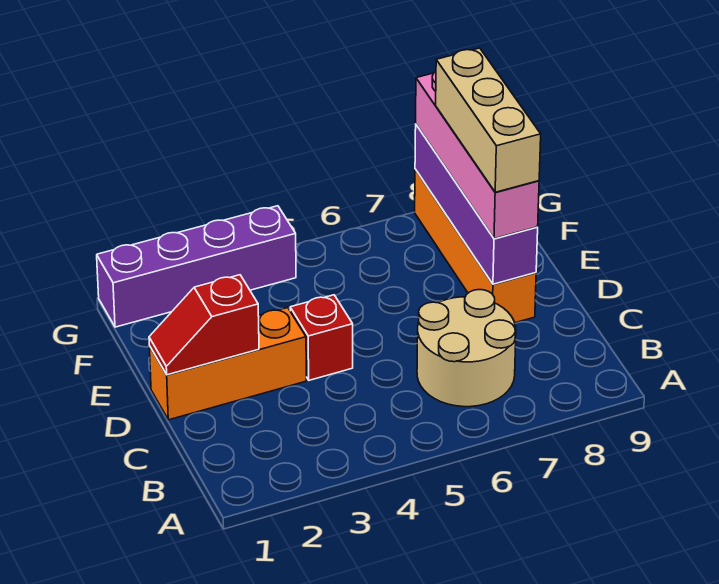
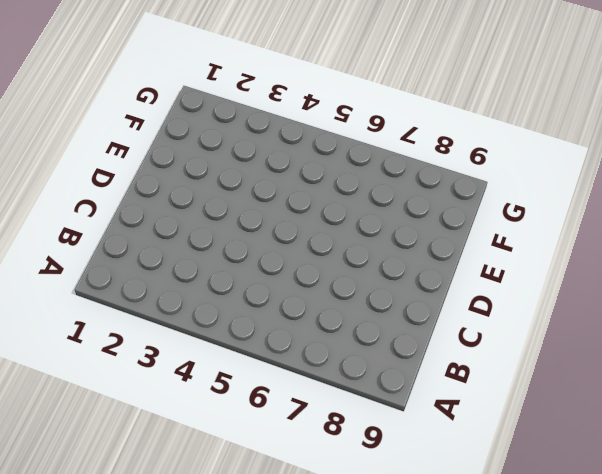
none -> tan round brick B6:C7 level 1
none -> orange brick D1:D3 level 1

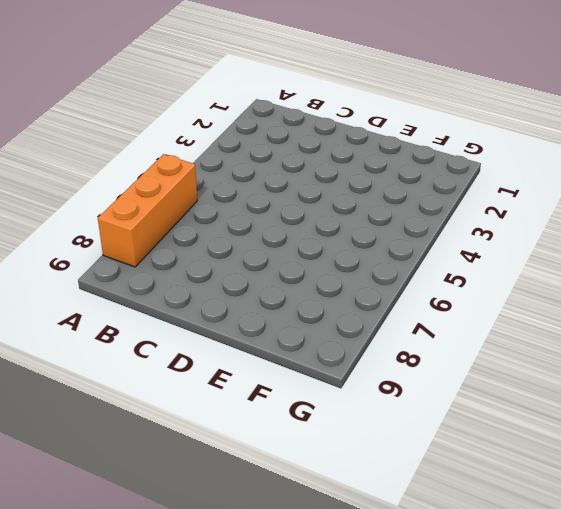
orange brick A6:A8 level 1 -> orange brick D1:D3 level 1
none -> tan round brick B6:C7 level 1
none -> red brick D4 level 1

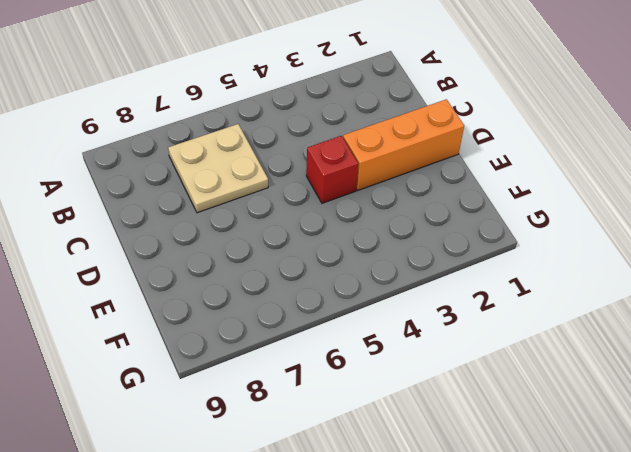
tan plate B6:C7 level 1 -> tan round brick B6:C7 level 1
none -> orange brick D8:G8 level 1
none -> purple brick G1:G4 level 1

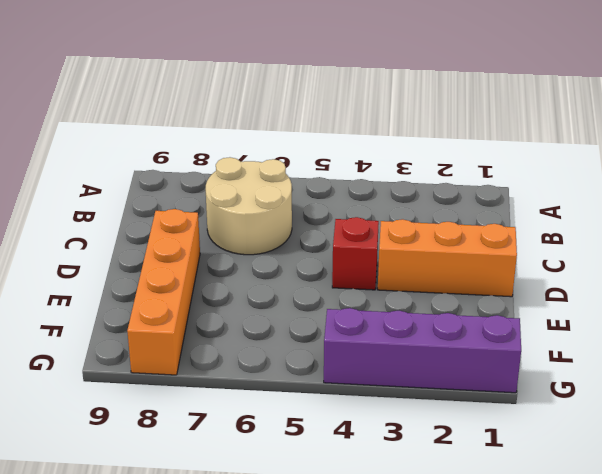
none -> red slope D1:D2 level 2 top 2
none -> purple brick D8:G8 level 2

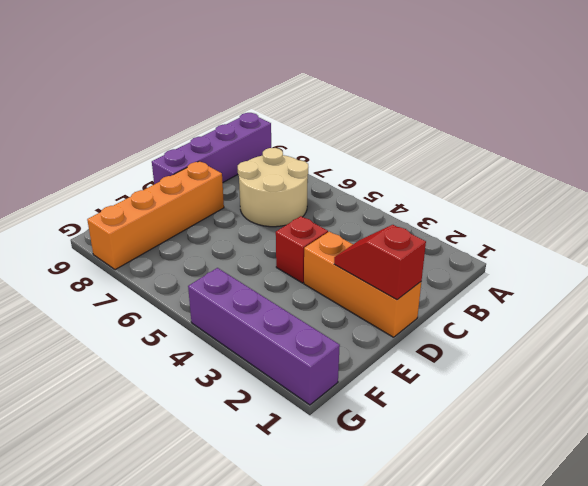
purple brick A9:D9 level 1 -> purple brick D8:G8 level 2
red slope D1:D2 level 2 top 1 -> red slope D1:D2 level 2 top 2
none -> pink brick D8:G8 level 3
none -> tan brick D8:F8 level 4

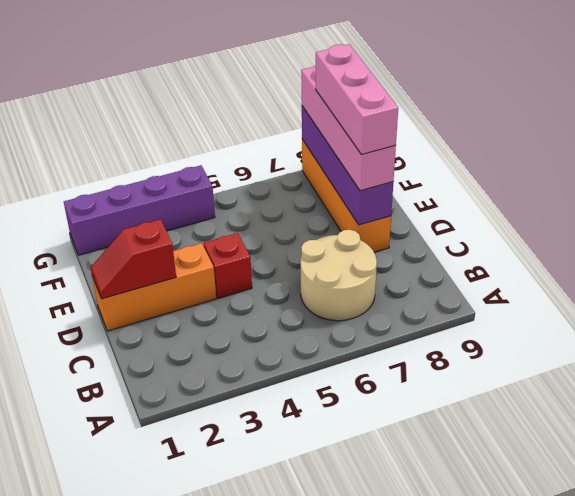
pink brick D8:F8 level 4 -> tan brick D8:F8 level 4

